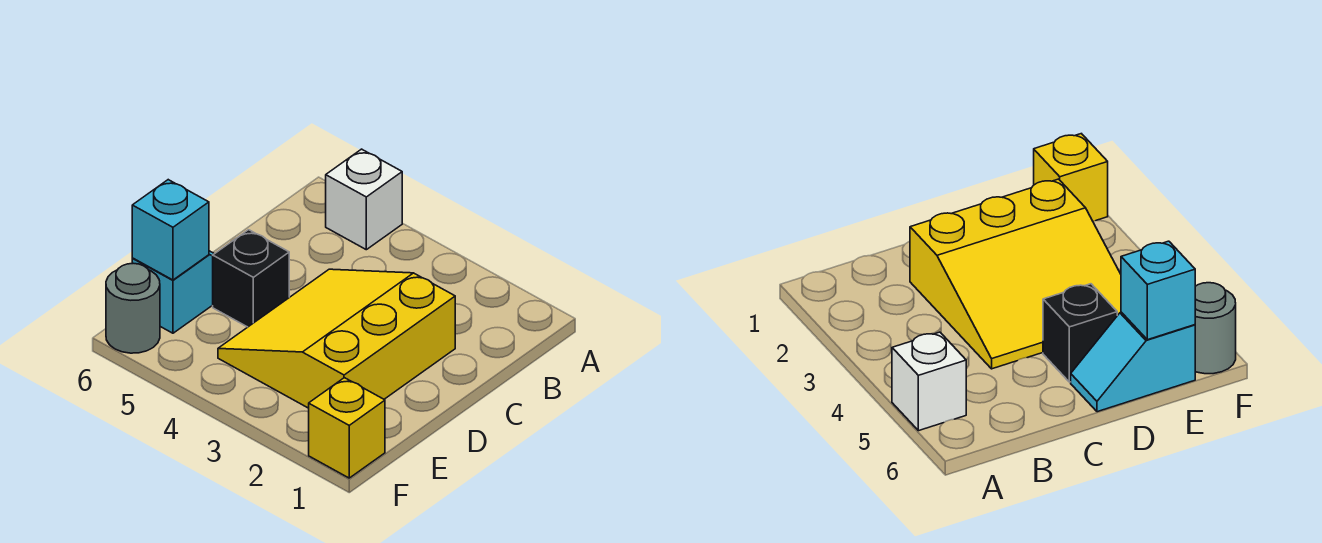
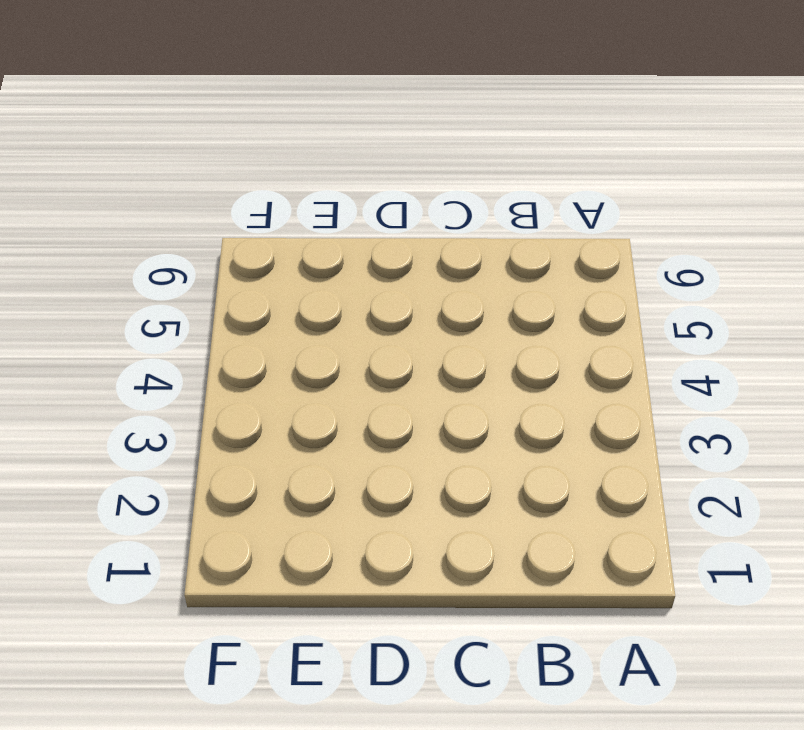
none -> white brick A5 level 1
none -> yellow slope C2:E4 level 1 top 2

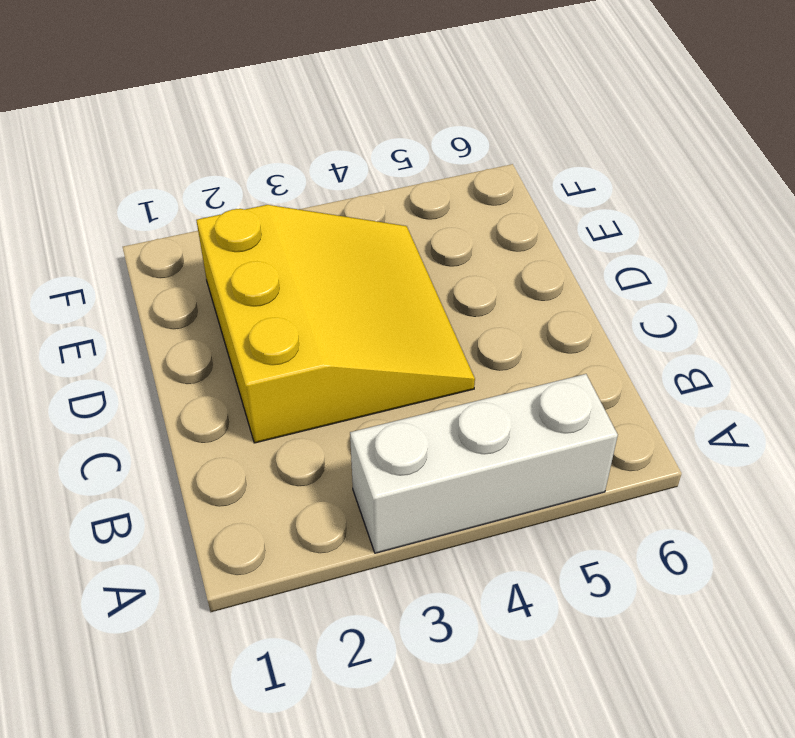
white brick A3:A5 level 1 -> white brick A5 level 1
none -> black brick D5 level 1
none -> cyan slope D6:E6 level 1 top E

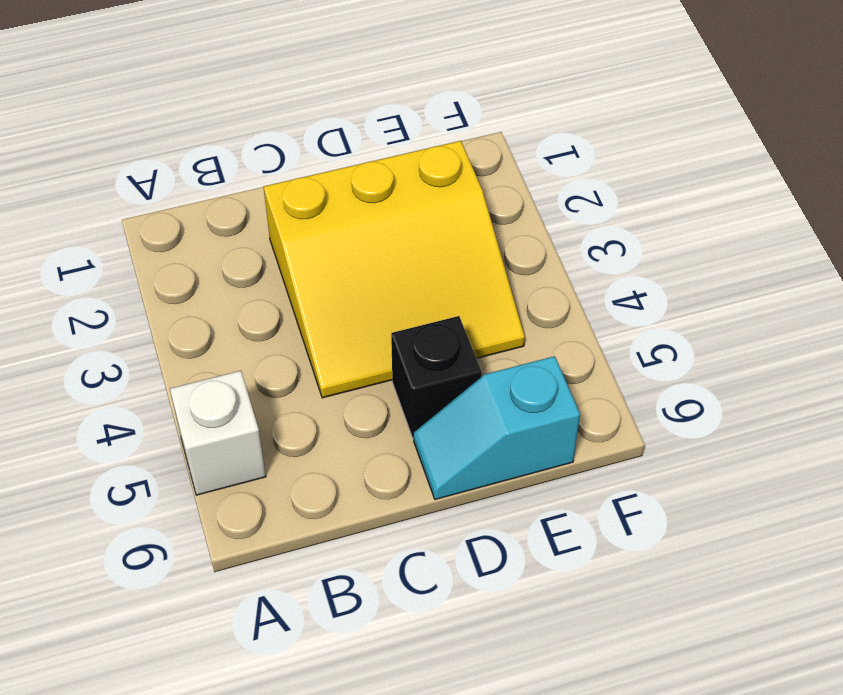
none -> yellow brick F1 level 1
none -> grey round brick F6 level 1

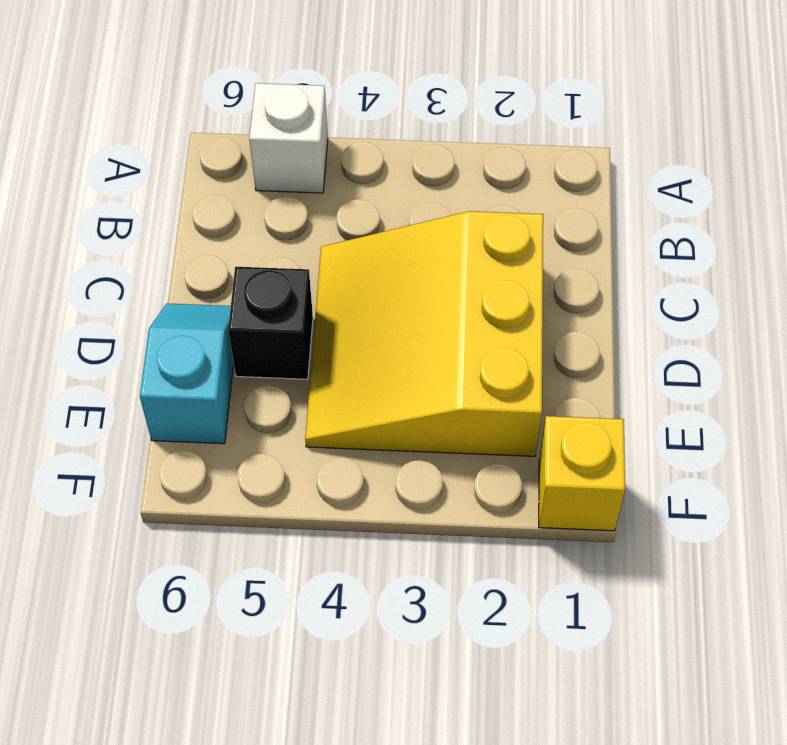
none -> grey round brick F6 level 1
none -> cyan brick E6 level 2

